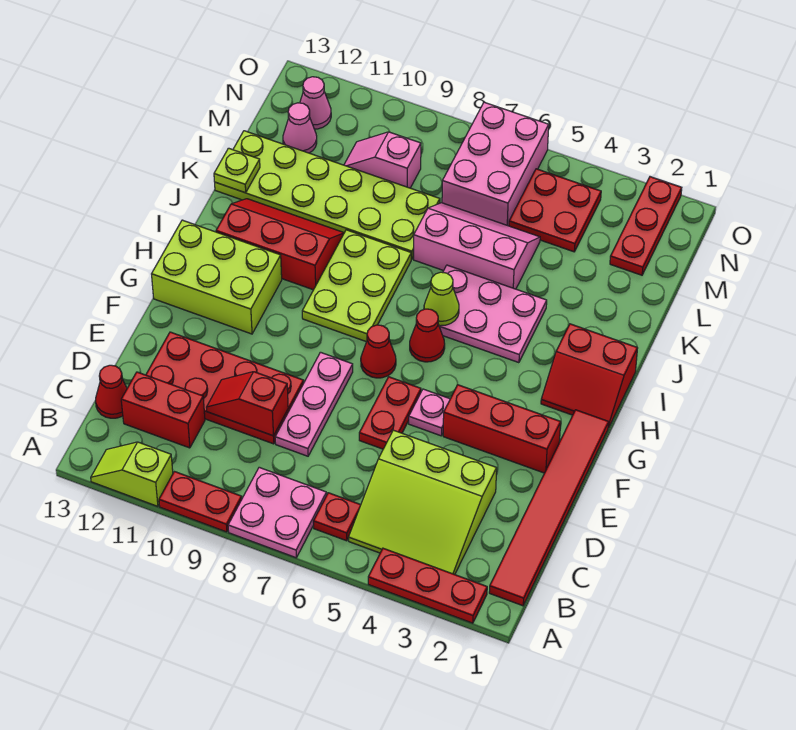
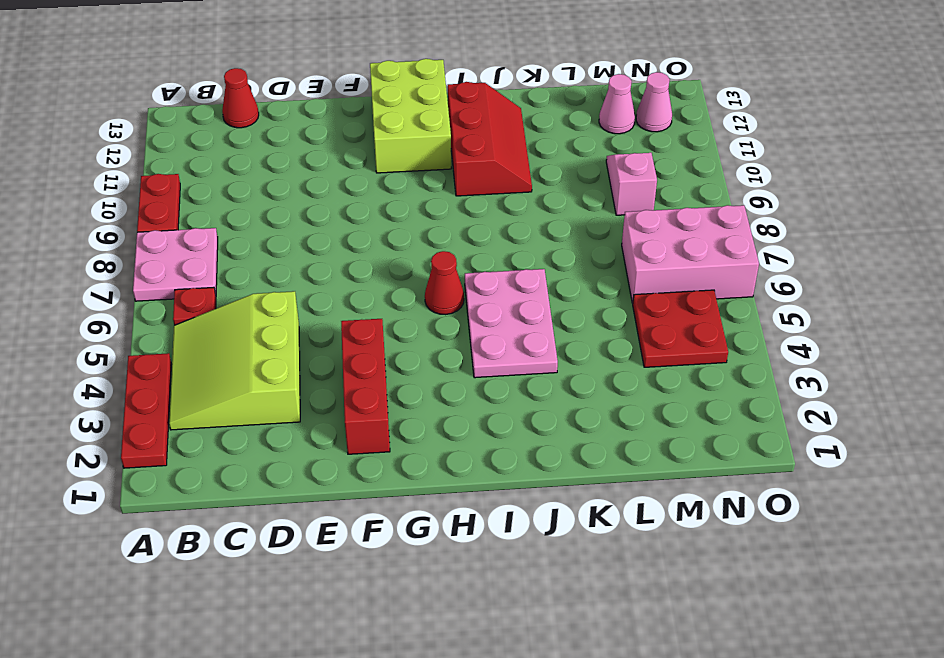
none -> lime slope A11:A12 level 1 top 11
none -> red tile B1:G1 level 1
none -> red brick C11:C12 level 1
none -> pink plate D8:F8 level 1

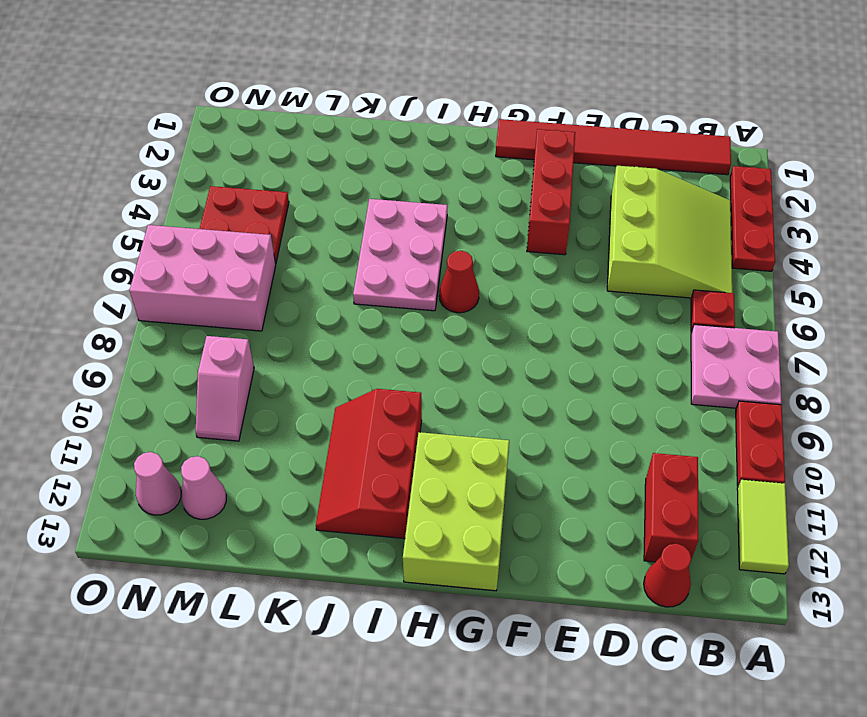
lime tile A11:A12 level 1 -> lime slope A11:A12 level 1 top 11
none -> pink plate D8:F8 level 1
none -> red plate D9:E12 level 1
none -> red plate E6:F6 level 1
none -> pink plate F5 level 1

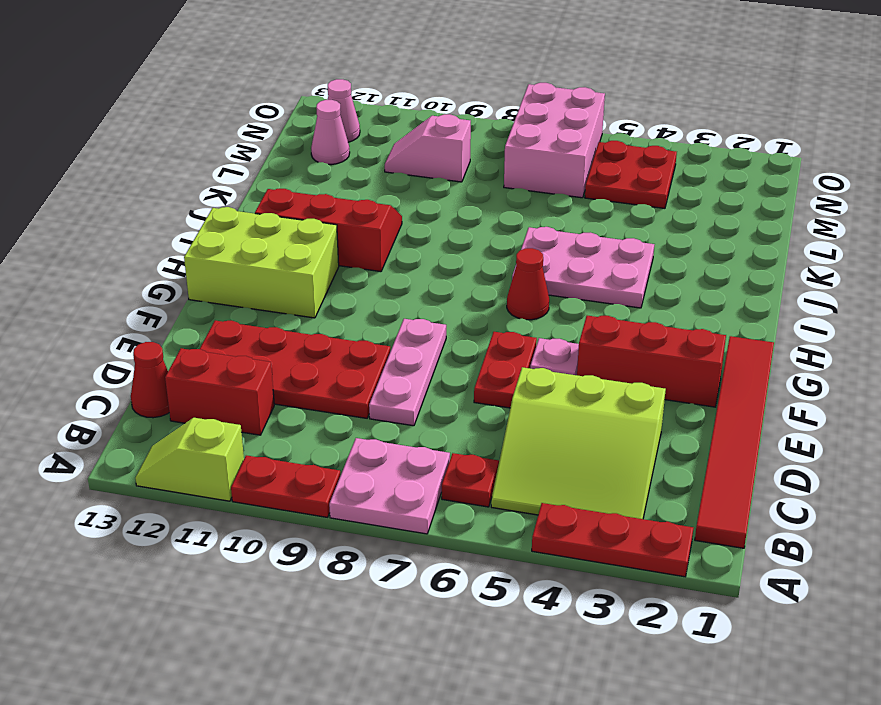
none -> red cone G7 level 1
none -> red slope H1:I2 level 1 top I
none -> lime plate H8:J9 level 1
none -> pink slope K5:L7 level 1 top K

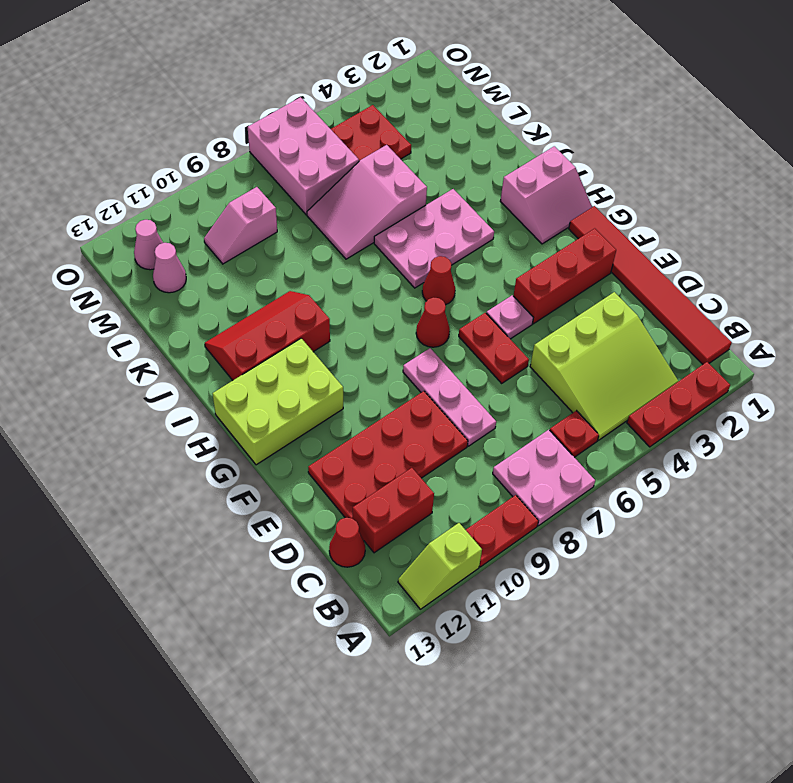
pink slope H1:I2 level 1 top I -> red slope H1:I2 level 1 top I
pink slope K5:L7 level 1 top 5 -> pink slope K5:L7 level 1 top K
none -> lime plate H8:J9 level 1
none -> lime plate K8:L13 level 1
none -> red plate M2:O2 level 1
none -> red slope D9:D10 level 2 top 9

